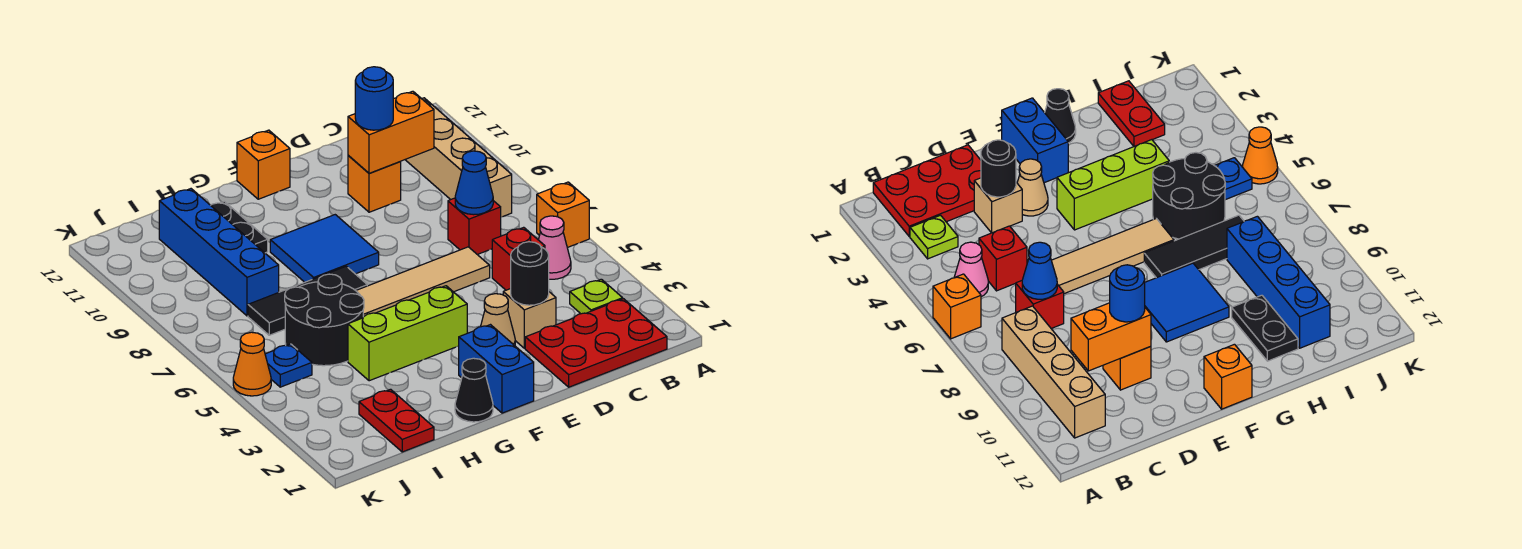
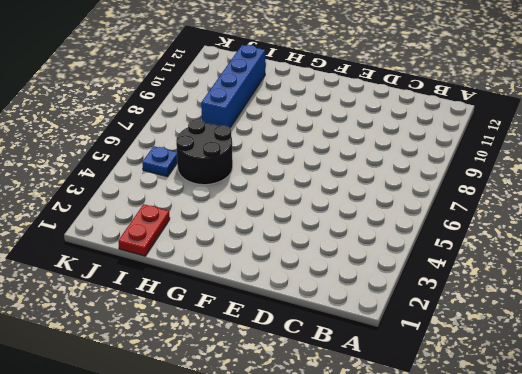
none -> orange brick A6 level 1
none -> red plate B1:D2 level 1
none -> lime plate B3 level 1

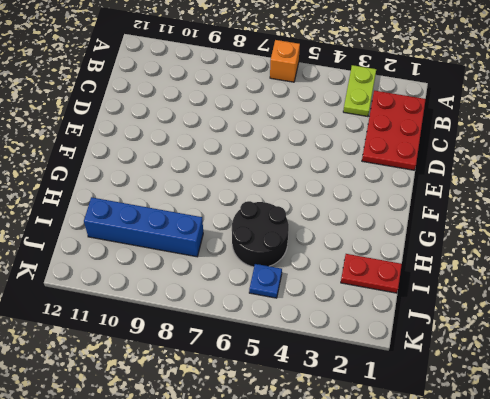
lime plate A3:B3 level 1 -> lime plate B3 level 1
none -> pink cone B5 level 1
none -> tan brick B8:B11 level 1
none -> red brick C5 level 1

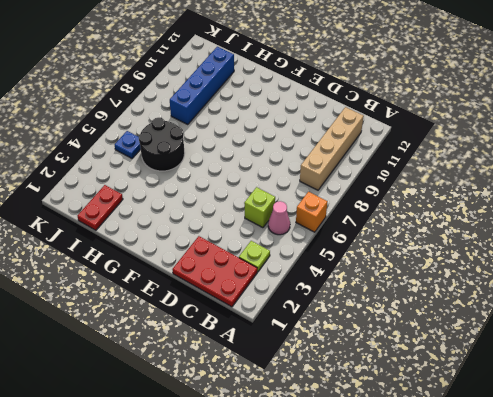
lime brick C5 level 1 -> red brick C5 level 1
none -> red brick C7 level 1
none -> tan brick D3 level 1
none -> tan tile D6:G6 level 1

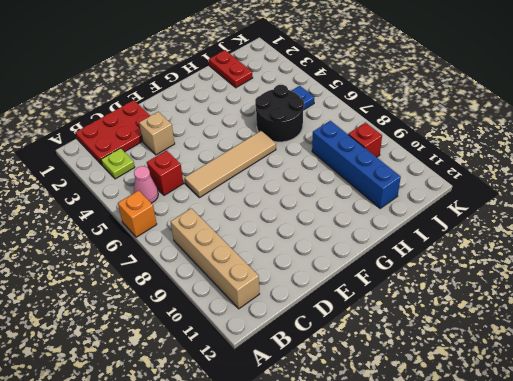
red brick J9 level 1 -> red brick C7 level 1
none -> orange brick D10 level 1
none -> tan cone E3 level 1
none -> blue brick F1:F2 level 1

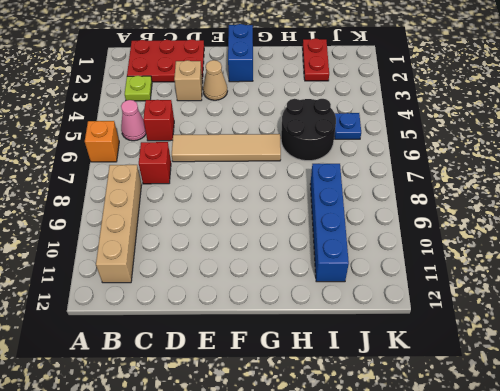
none -> orange brick D10 level 1
none -> lime brick F4:H4 level 1
none -> blue tile F8:G9 level 1

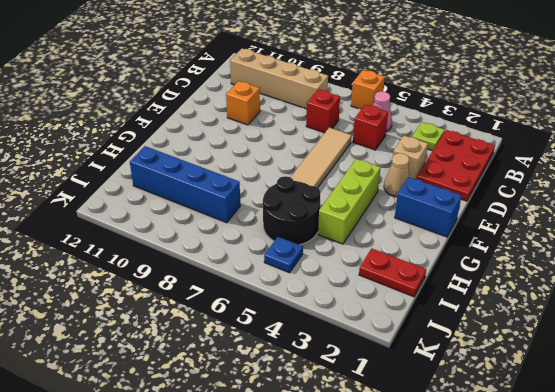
none -> blue tile F8:G9 level 1
none -> orange brick F12 level 1
none -> black cone G1 level 1

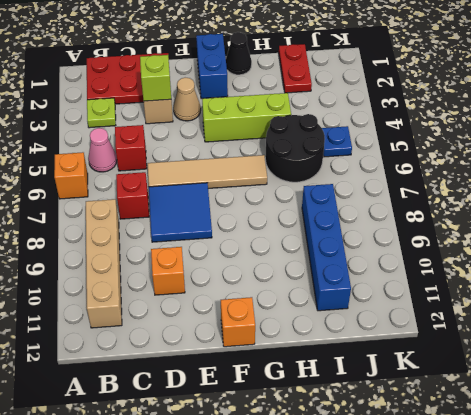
lime brick D3 level 2 -> black round brick D3 level 2
blue tile D7:E8 level 1 -> blue tile F8:G9 level 1
none -> black tile G7:I7 level 1
none -> black plate H10:H11 level 1
none -> orange cone K5 level 1

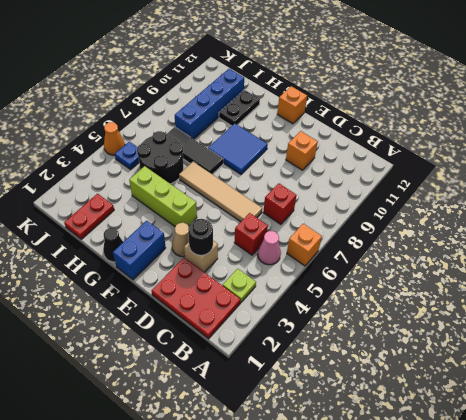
none -> tan brick B8:B11 level 1
none -> blue cone C7 level 2
none -> orange brick C10:D10 level 2

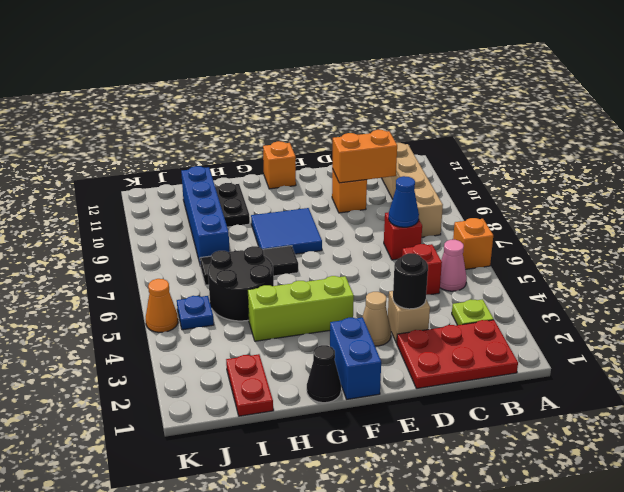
none -> tan tile D6:G6 level 1
none -> blue round brick D10 level 3

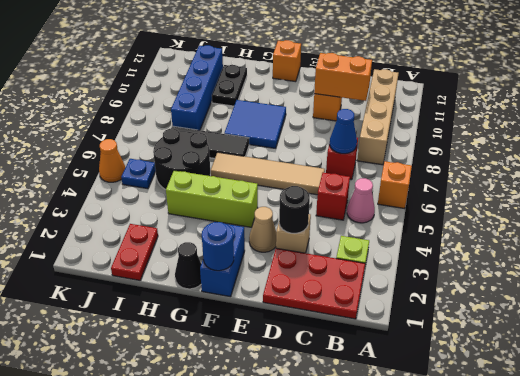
blue round brick F1 level 2 -> blue round brick D10 level 3

